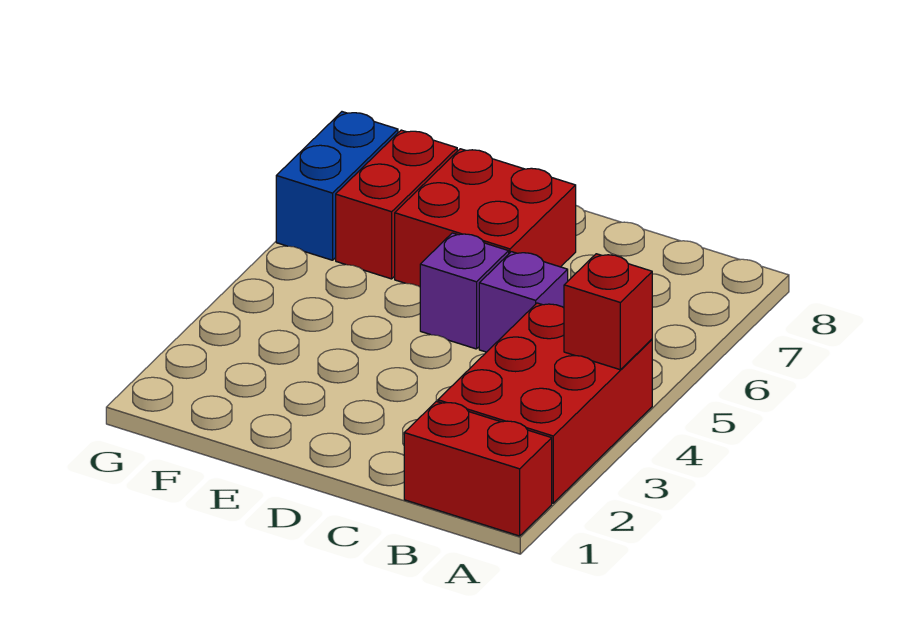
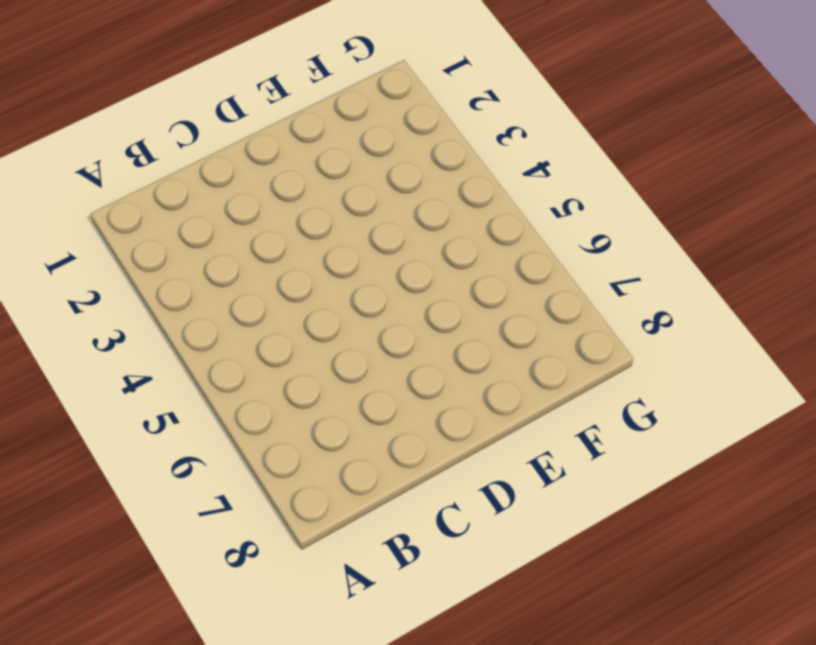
none -> red brick A1:B1 level 1
none -> red brick A2:B4 level 1

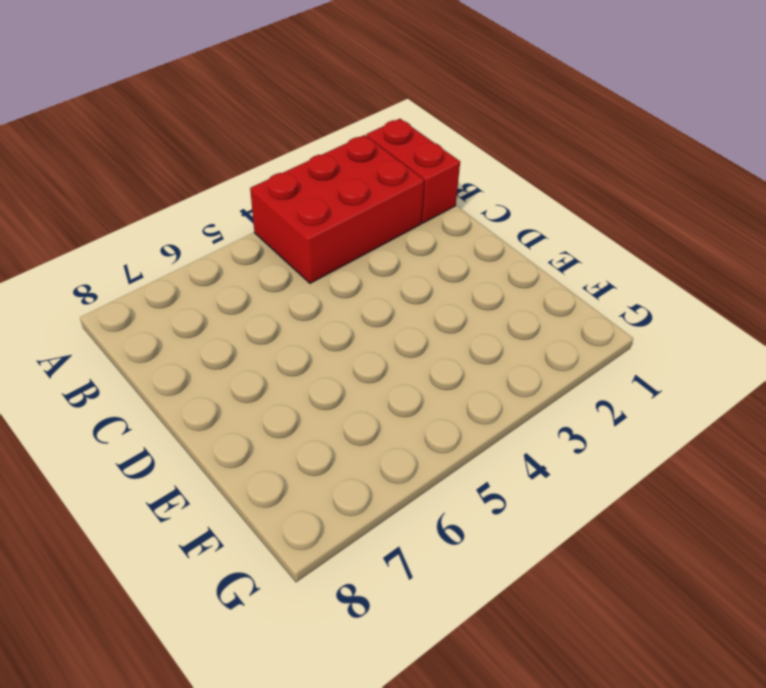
none -> purple brick C5 level 1
none -> purple brick D5 level 1

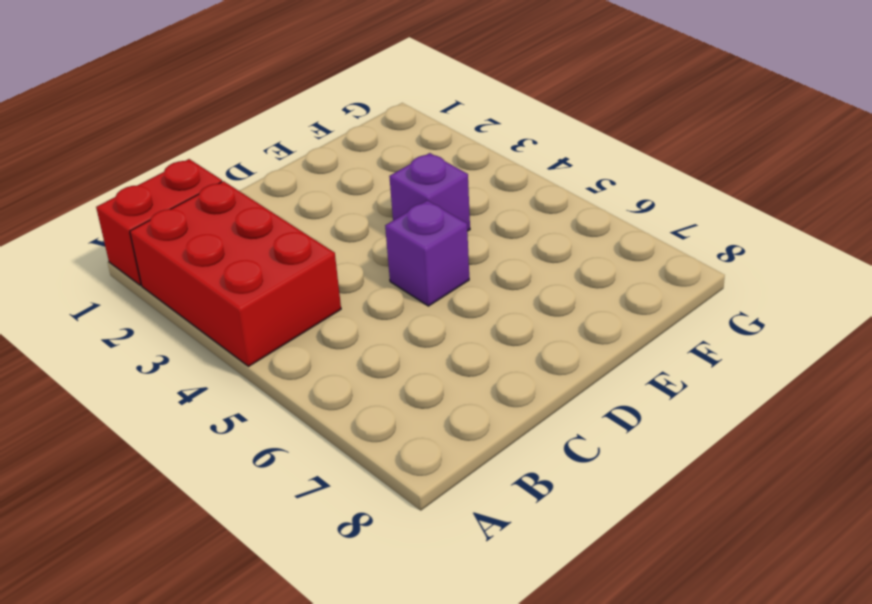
purple brick E4 level 1 -> purple brick C5 level 1
none -> red brick D6:E7 level 1
none -> red brick F6:F7 level 1

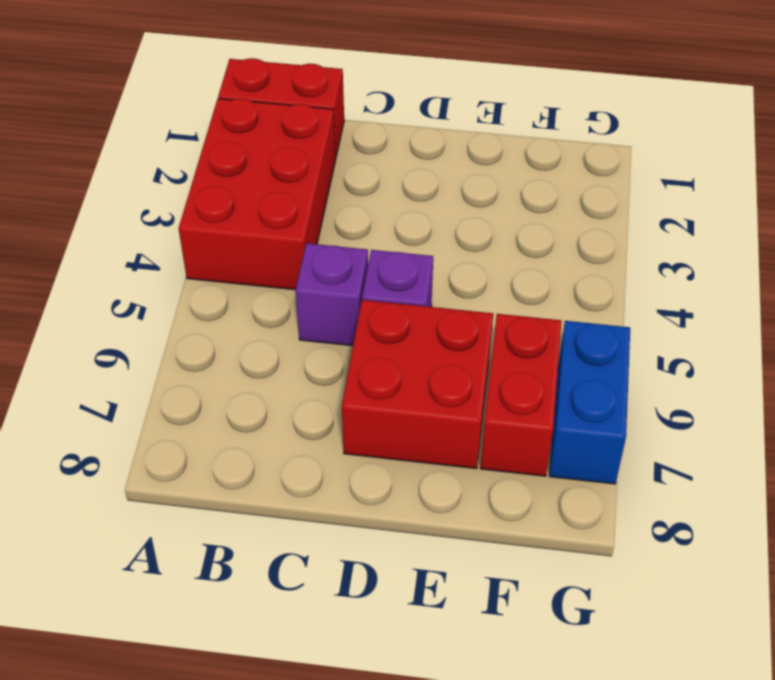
none -> red brick A4 level 2

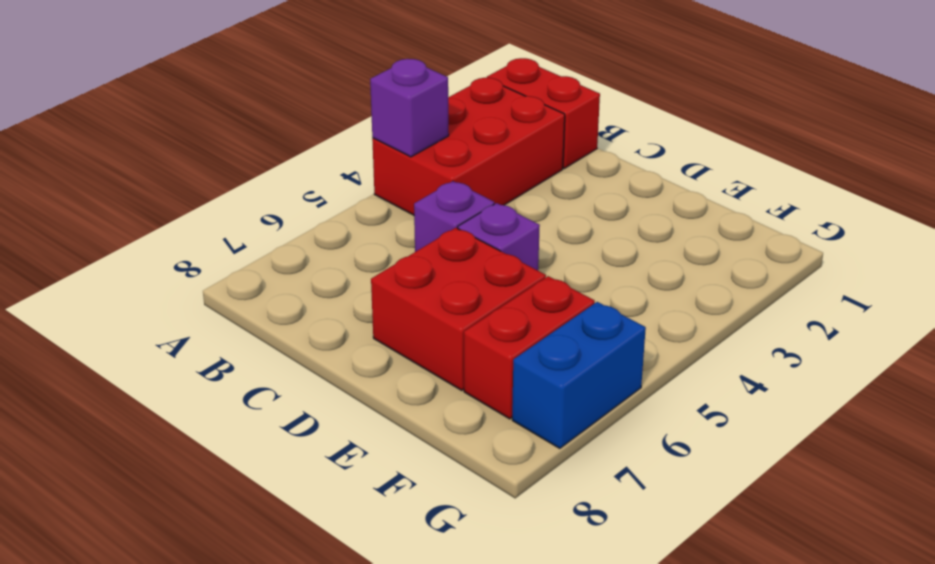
purple brick A4 level 2 -> red brick A4 level 2

